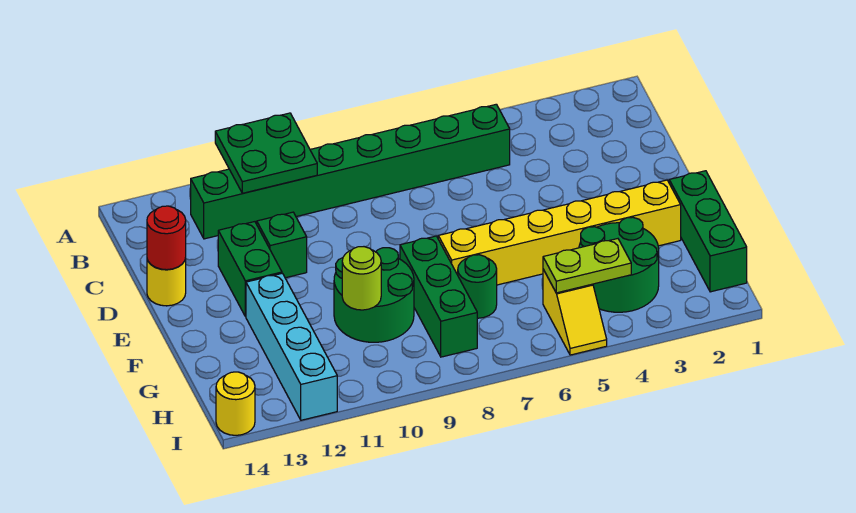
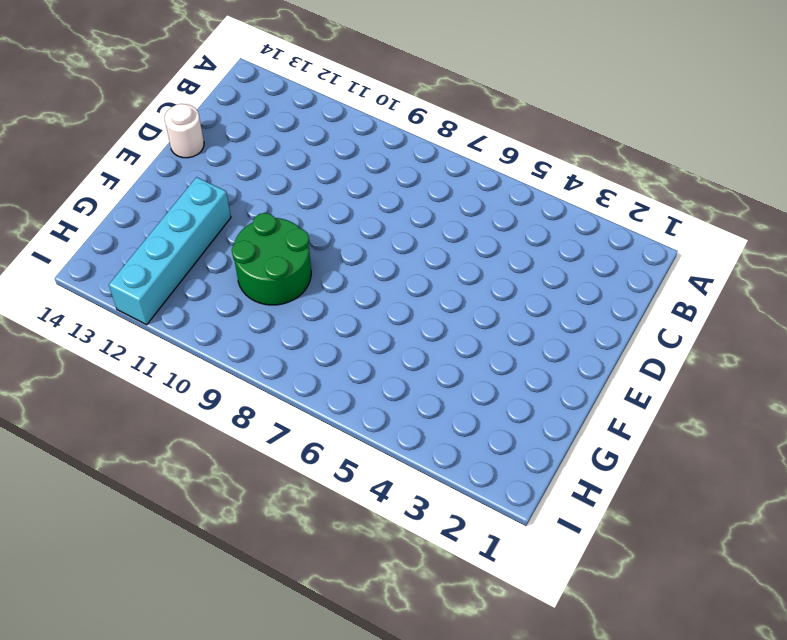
white round brick D14 level 1 -> yellow round brick D14 level 1
none -> green brick B5:B12 level 1
none -> green brick D11 level 1
none -> green brick D12:E12 level 1

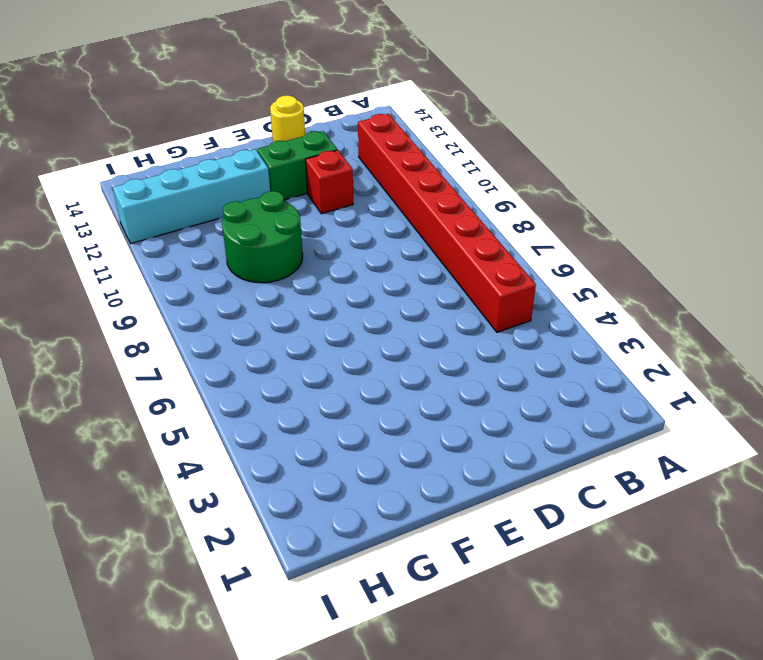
red brick B5:B12 level 1 -> green brick B5:B12 level 1
red brick D11 level 1 -> green brick D11 level 1
none -> green brick F1:H1 level 1
none -> yellow brick F2:F7 level 1
none -> green brick F8:H8 level 1

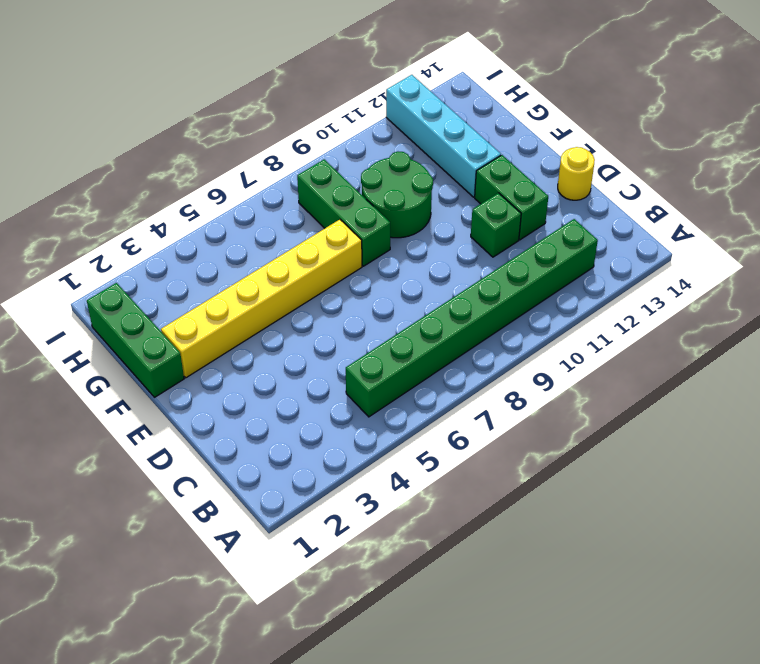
none -> green round brick G3:H4 level 1
none -> green round brick G7 level 1
none -> yellow slope H5:I5 level 1 top H

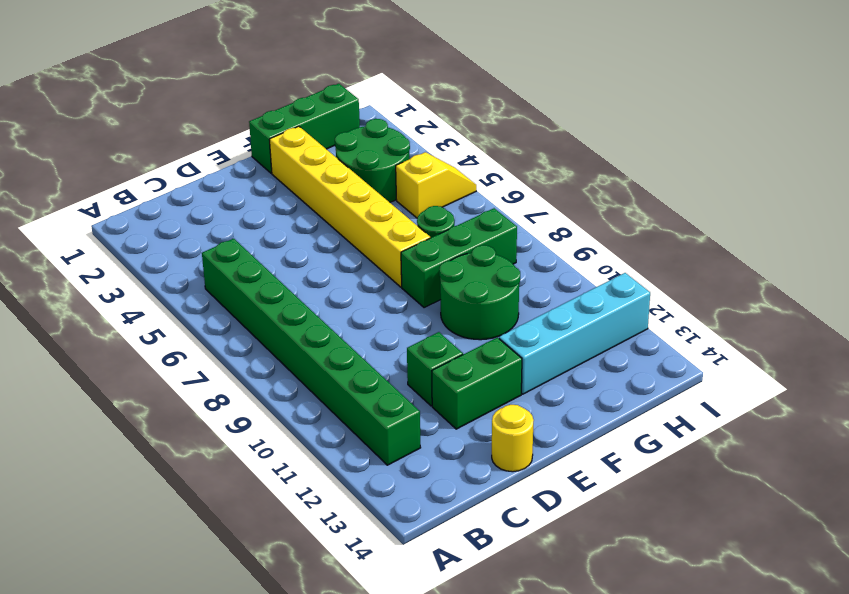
none -> yellow round brick I14 level 1
none -> green plate A10:B11 level 2
none -> red round brick D14 level 2

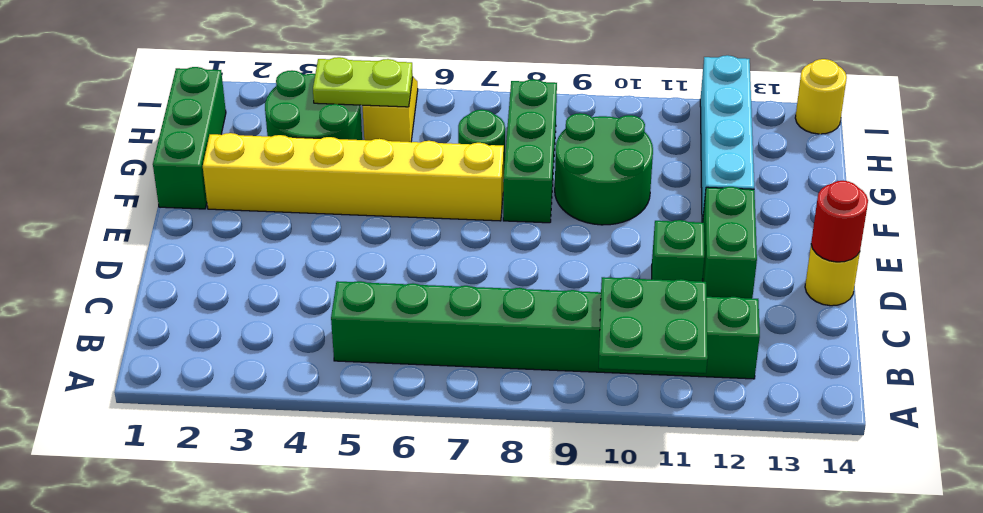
none -> lime round brick G10 level 2

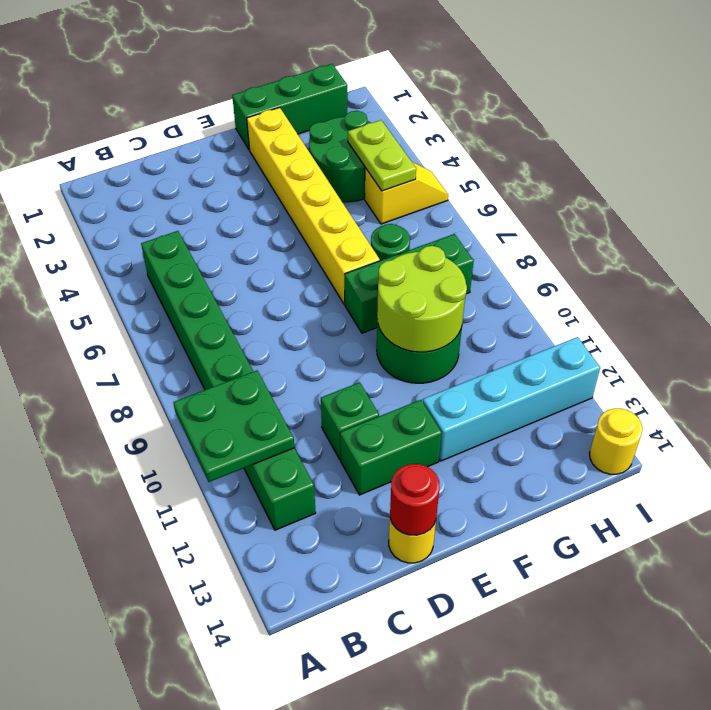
lime round brick F9:G10 level 2 -> lime round brick G10 level 2

